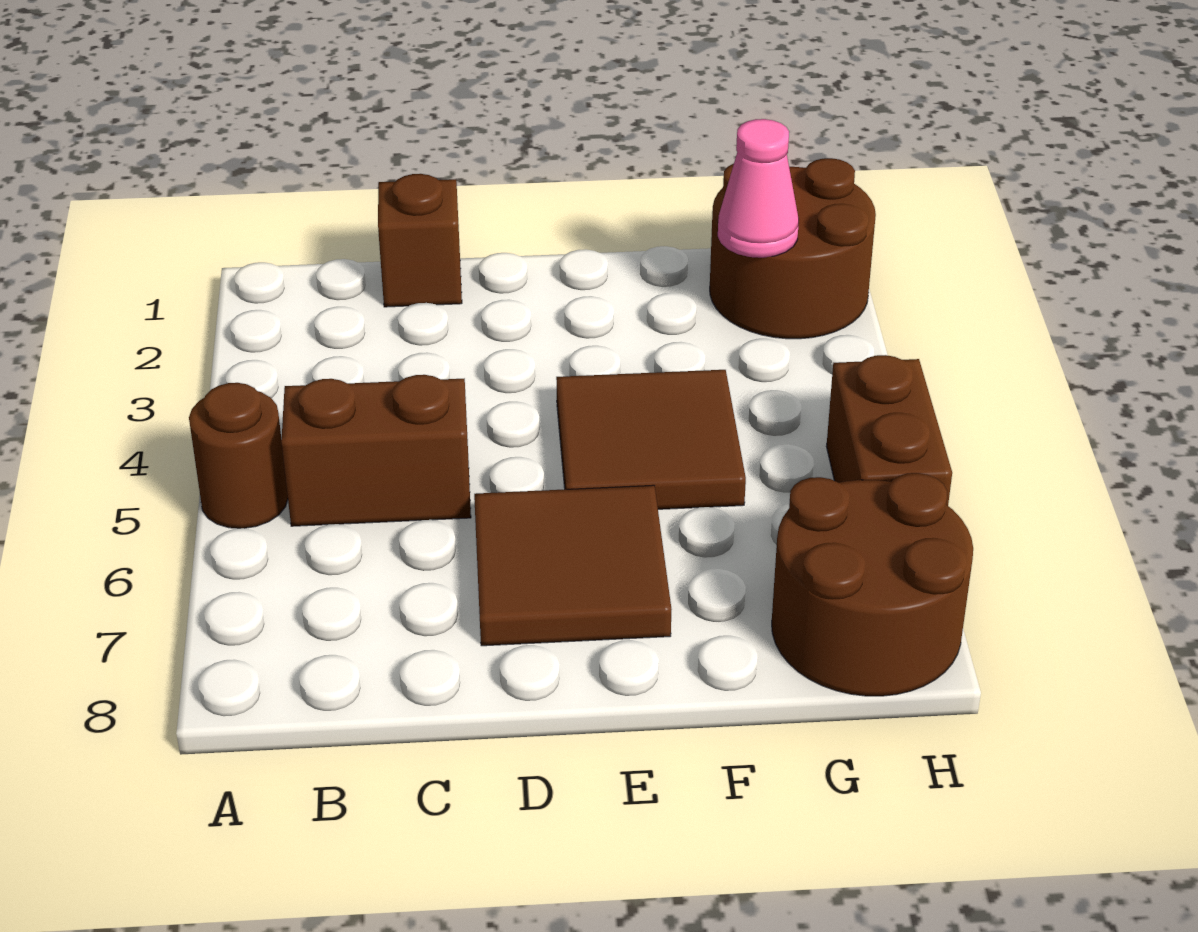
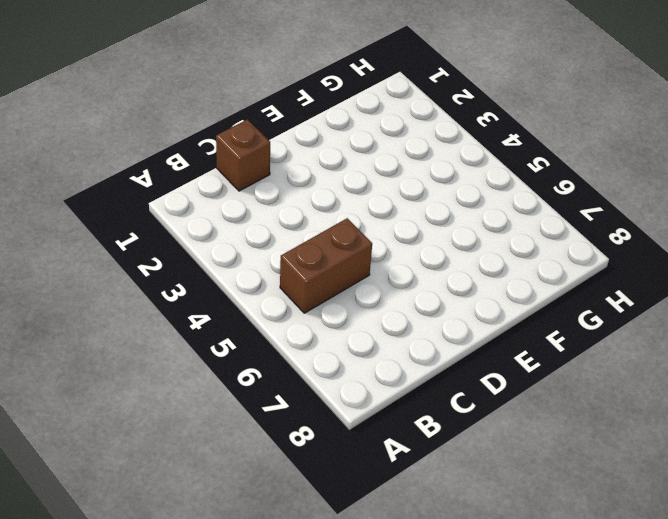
none -> brown round brick A5 level 1
none -> brown tile D6:E7 level 1

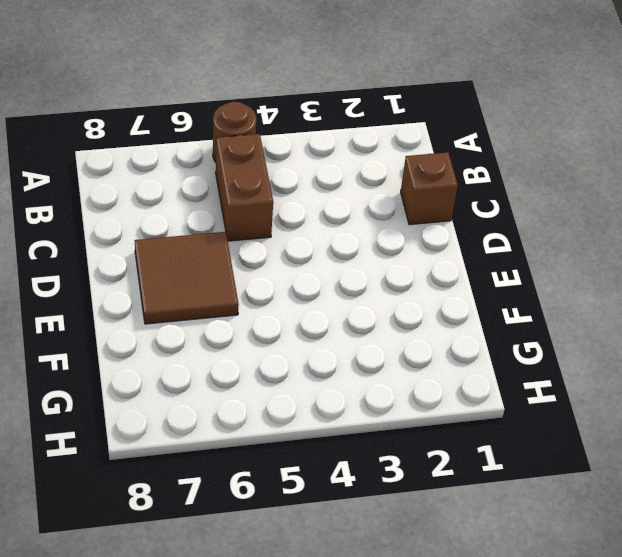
none -> brown tile E4:F5 level 1
none -> brown round brick G1:H2 level 1

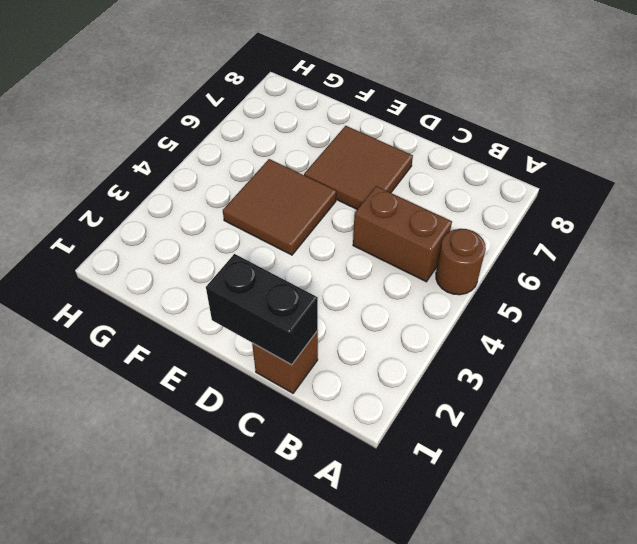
black brick C1:D1 level 2 -> none
none -> brown round brick G1:H2 level 1
none -> brown round brick G7:H8 level 1

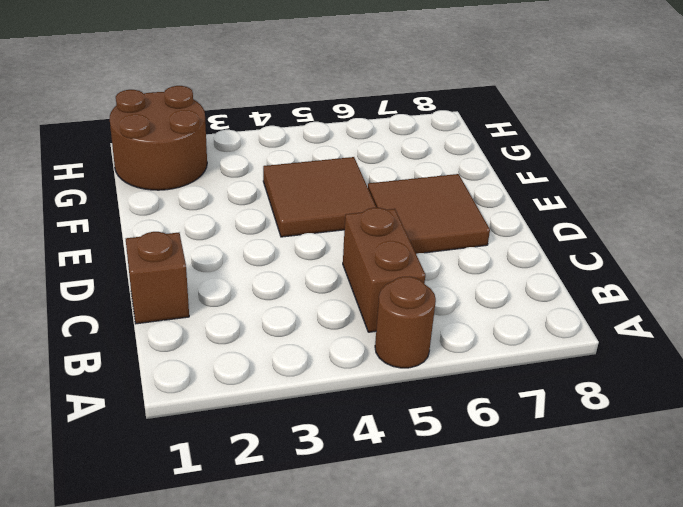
none -> brown round brick G7:H8 level 1
none -> brown brick H5:H6 level 1

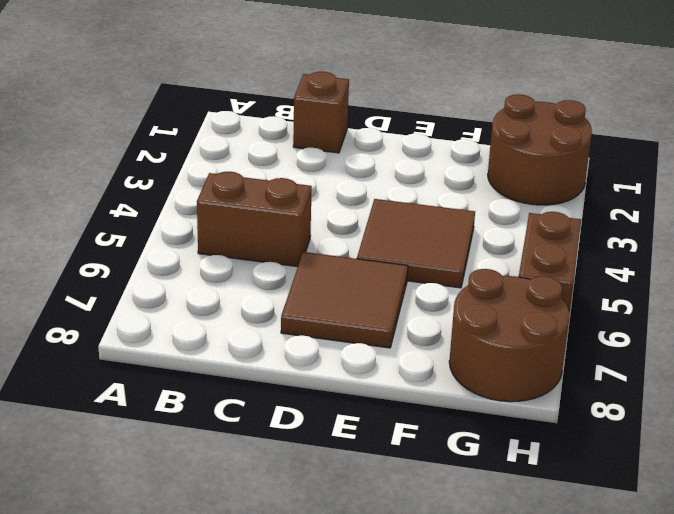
none -> brown round brick A5 level 1
none -> pink cone G2 level 2

